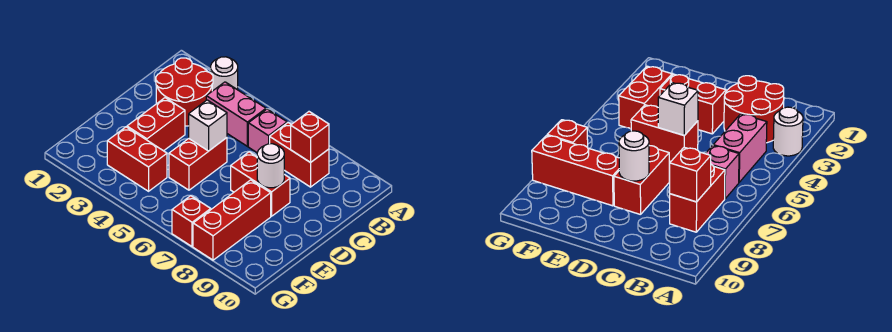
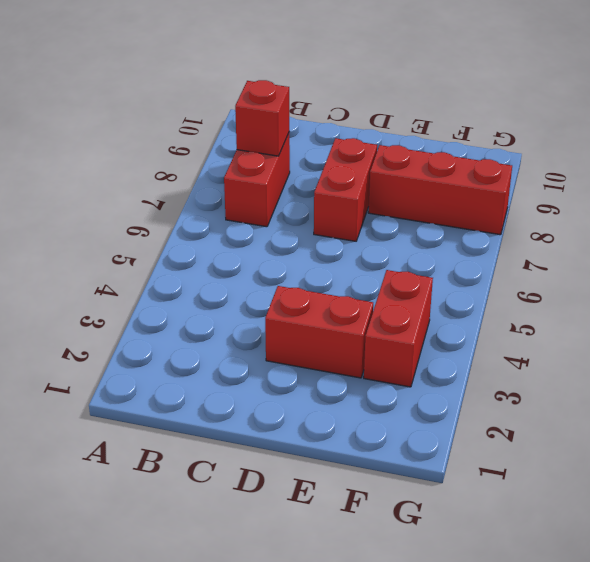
none -> white round brick A3 level 1
none -> red round brick B2:C3 level 1
none -> pink brick B4:B5 level 1

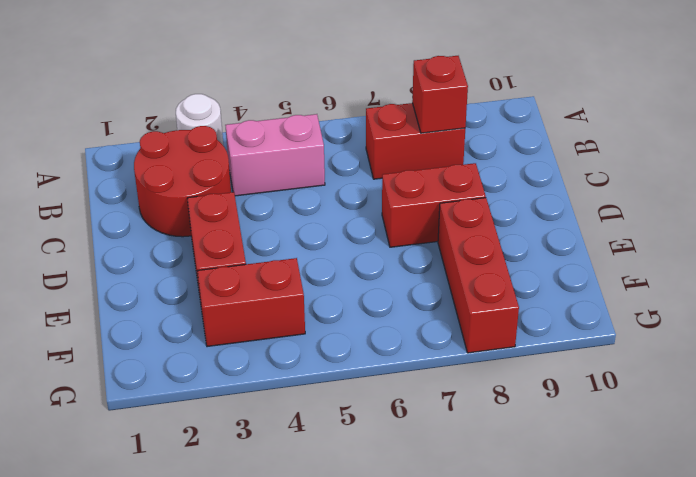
none -> pink brick B6 level 1
none -> red brick D5:E5 level 1
none -> red brick G7 level 1

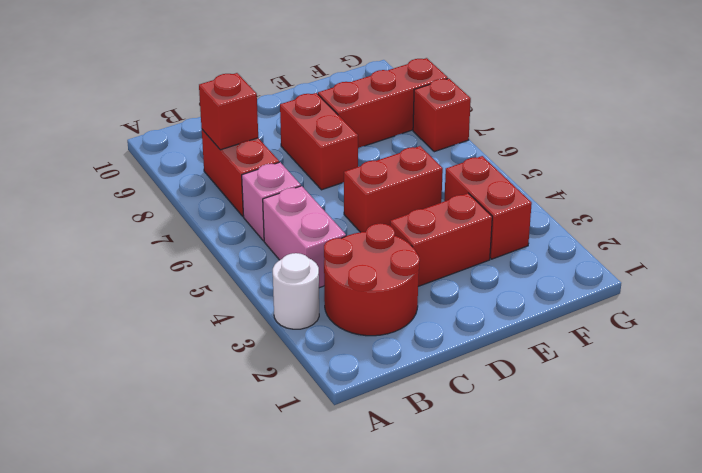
none -> white brick D5 level 2
none -> white round brick D8 level 2

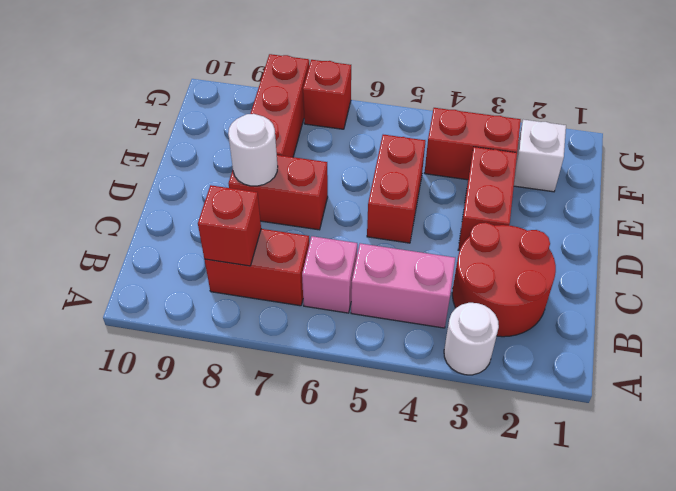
white brick F2 level 1 -> white brick D5 level 2

